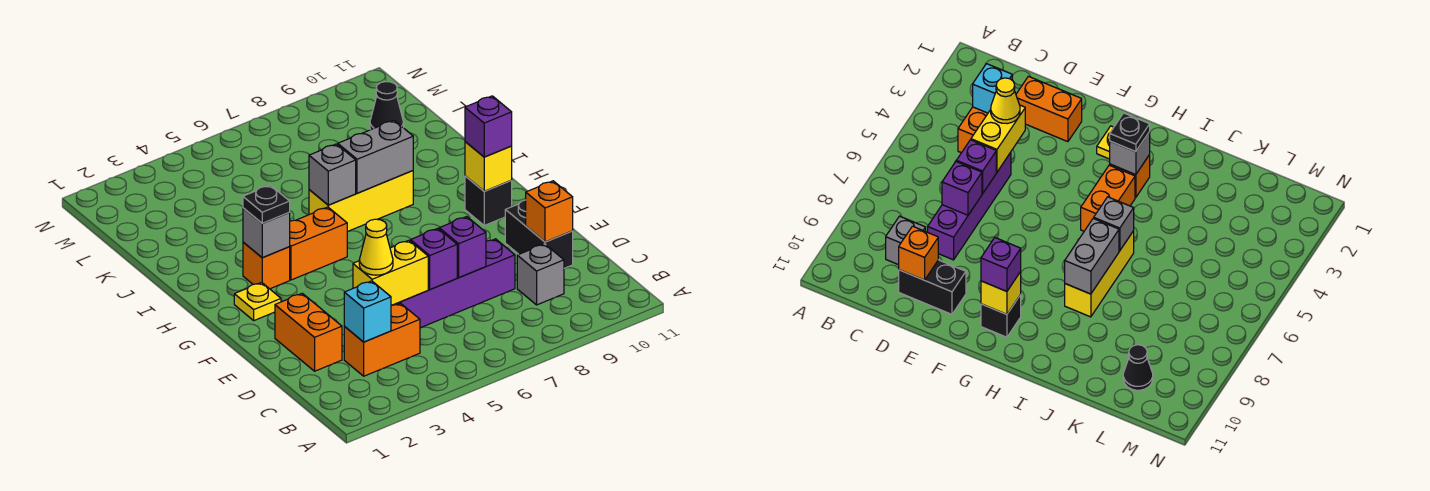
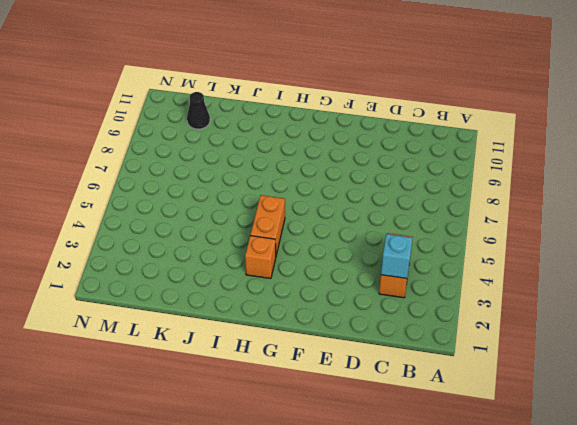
none -> grey brick C9 level 1
none -> orange brick D2:E2 level 1
none -> purple brick D5:D8 level 1

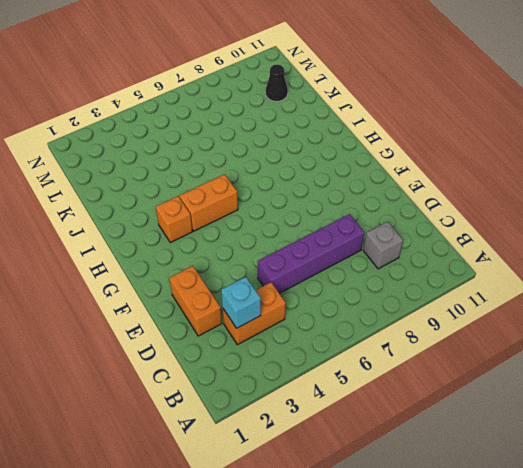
none -> black brick D10:E10 level 1
none -> yellow plate G2 level 1
none -> black brick G10 level 1

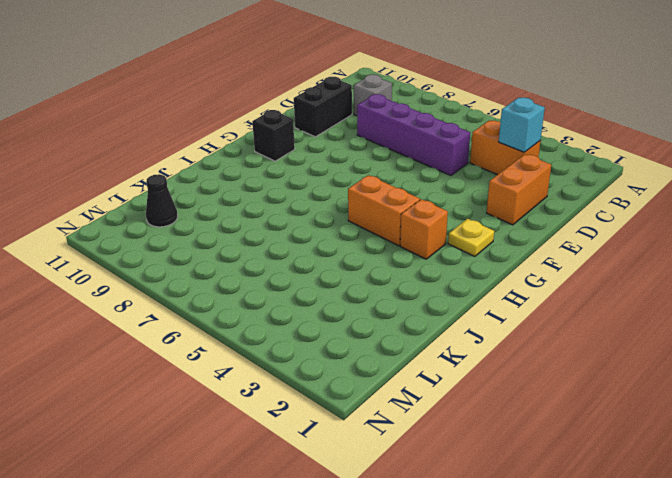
none -> yellow brick I6:I8 level 1
none -> yellow brick D4:D5 level 2
none -> purple brick D6 level 2

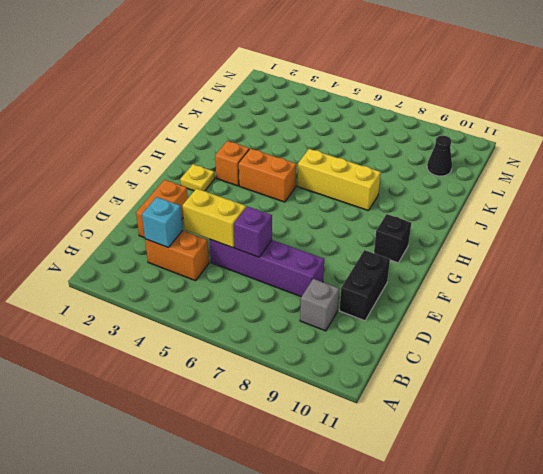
none -> purple brick D7 level 2
none -> orange brick D10 level 2
none -> yellow brick G10 level 2

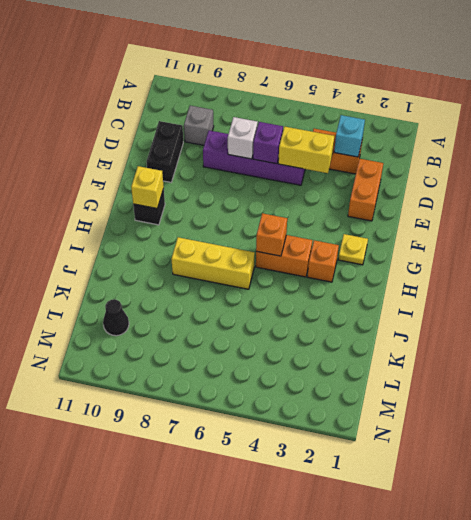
white brick D7 level 2 -> purple brick D7 level 2
orange brick H5 level 2 -> orange brick D10 level 2
none -> grey brick H3 level 2
none -> grey brick I6 level 2
none -> grey brick I7:I8 level 2

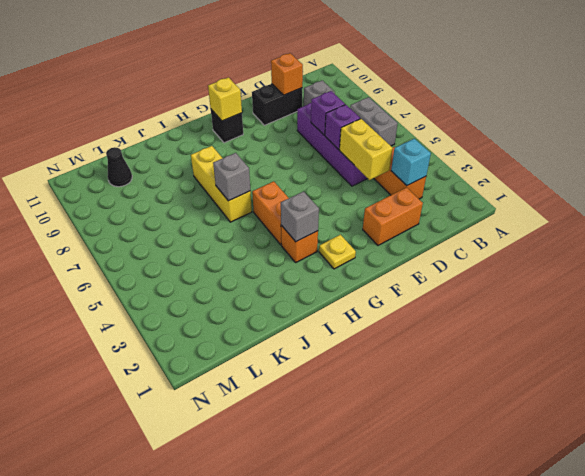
grey brick B6:B7 level 1 -> grey brick I7:I8 level 2
none -> yellow cone D4 level 3
none -> purple brick G10 level 3
none -> black plate H3 level 3

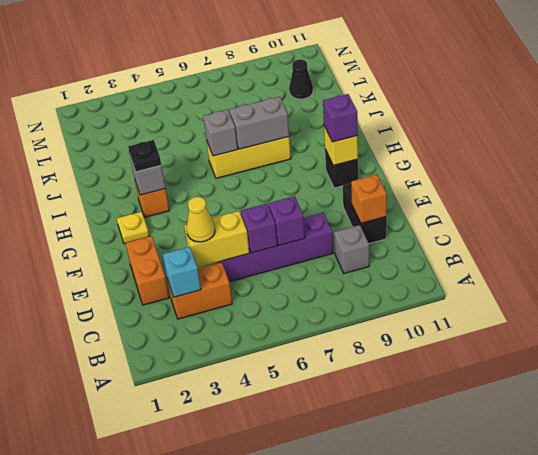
none -> orange brick H4:H5 level 1

